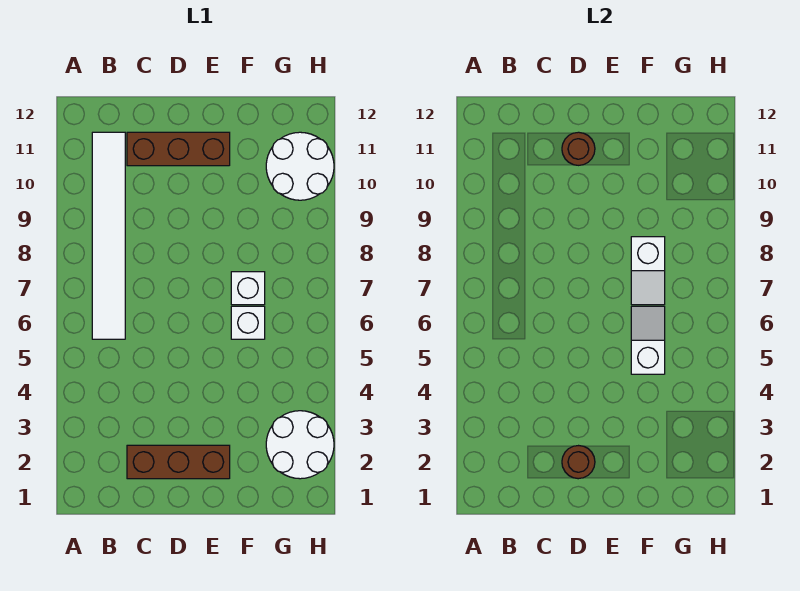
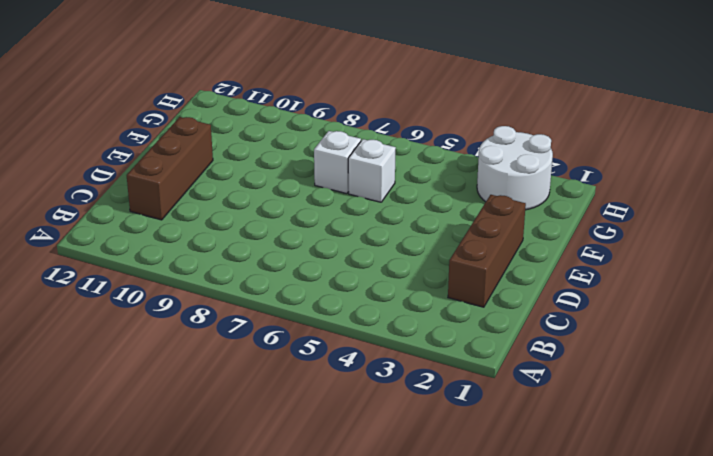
none -> white tile B6:B11 level 1
none -> white round brick G10:H11 level 1

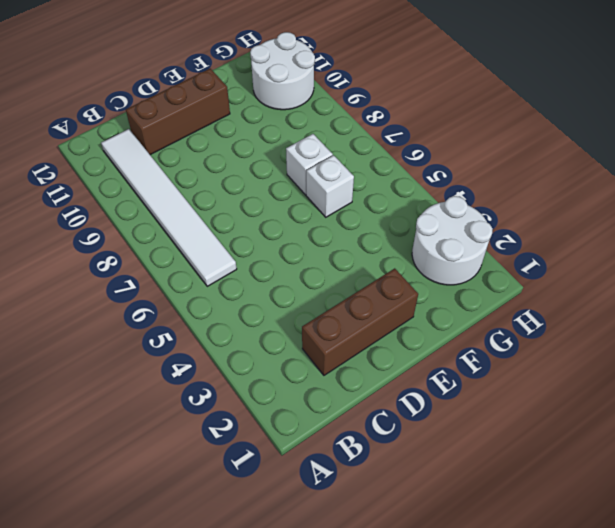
none -> brown round brick D2 level 2
none -> brown round brick D11 level 2

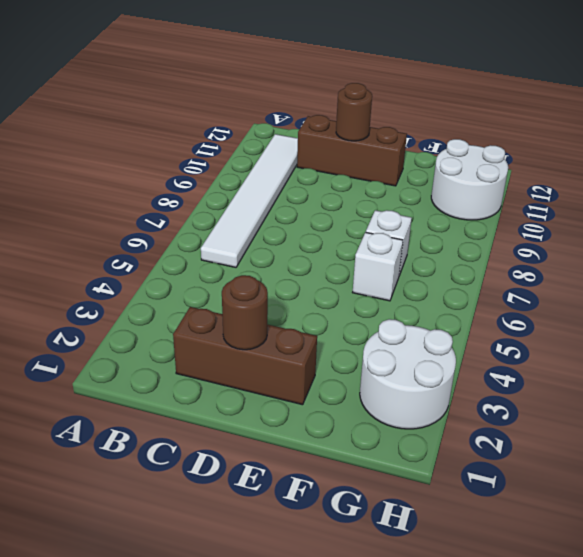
none -> white slope F5:F6 level 2 top 5
none -> white slope F7:F8 level 2 top 8

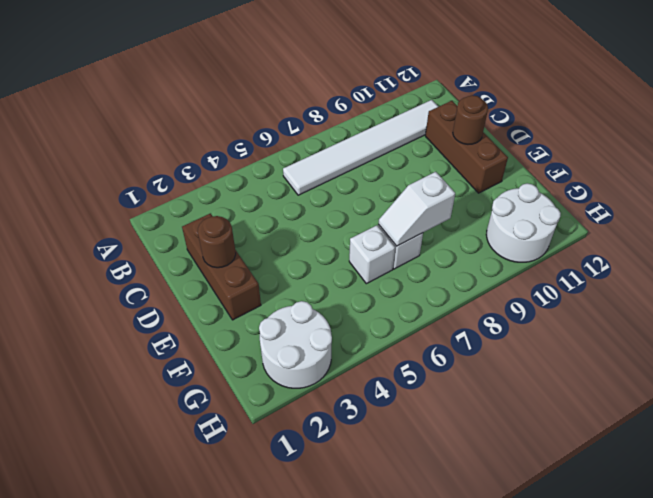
none -> white slope F5:F6 level 2 top 5

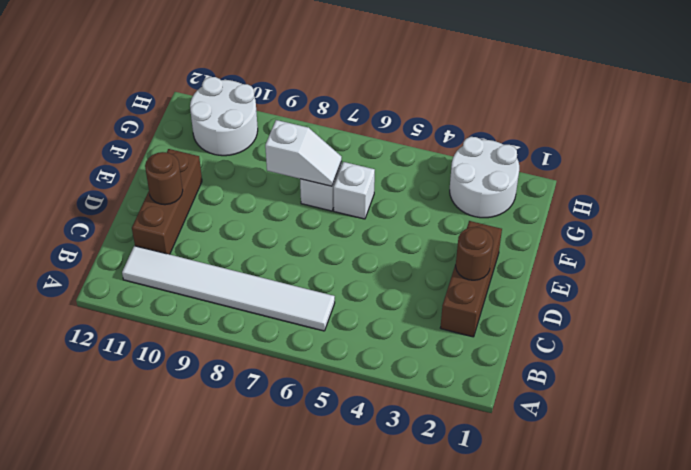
none -> white slope F5:F6 level 2 top 5

